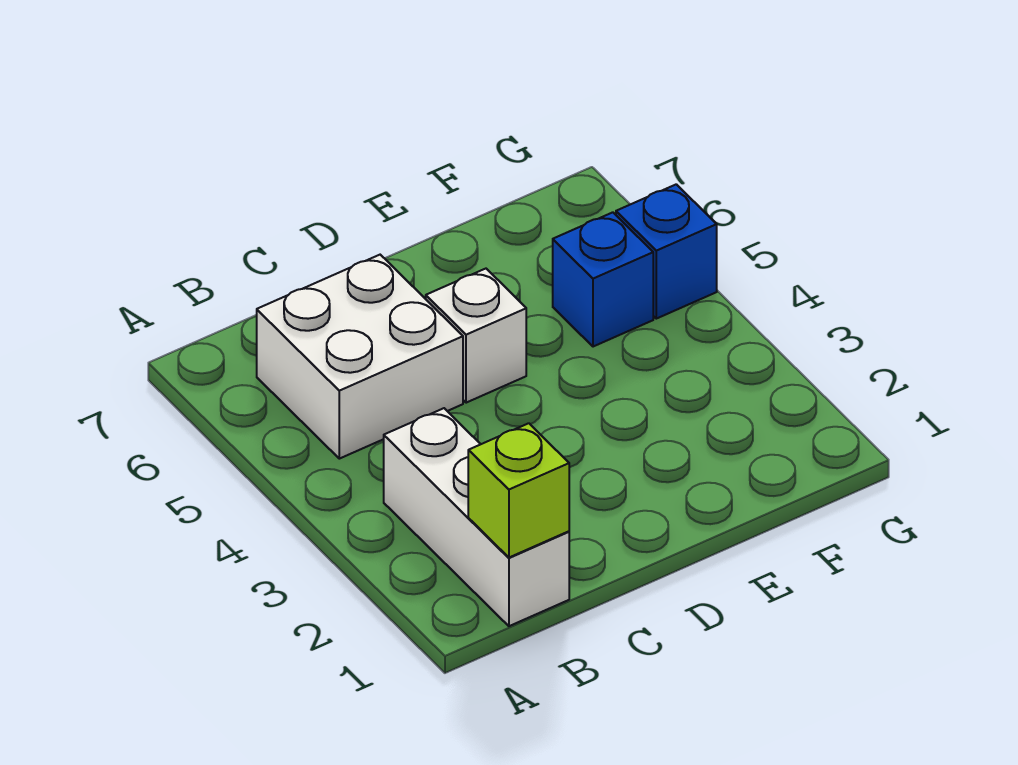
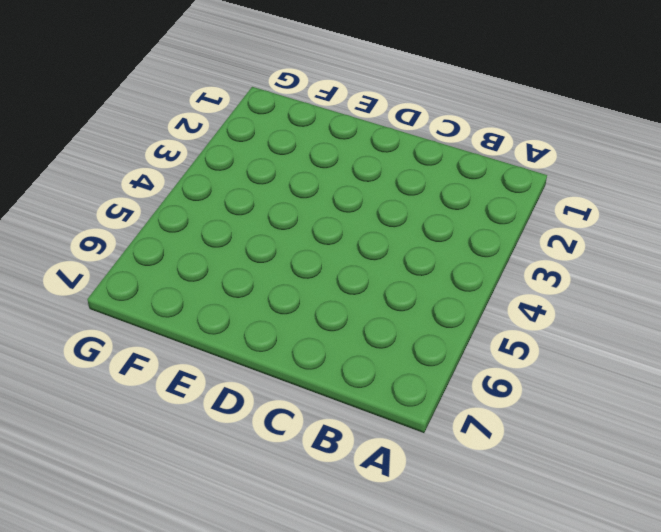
none -> white brick B1:B3 level 1
none -> white brick B5:C6 level 1

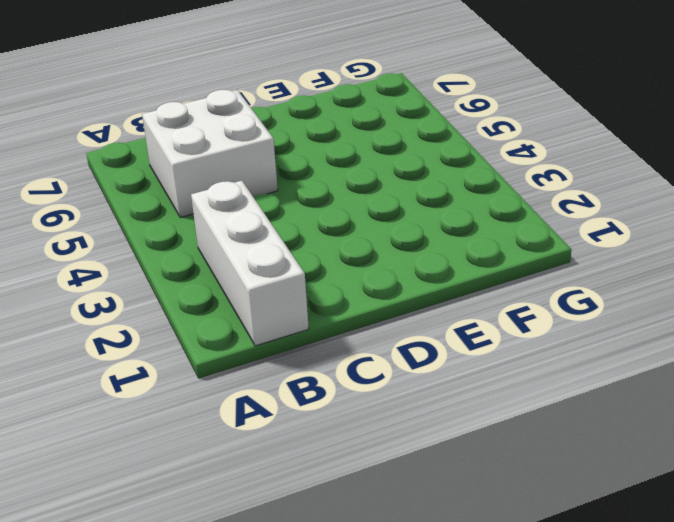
none -> white brick D5 level 1
none -> blue brick F5 level 1

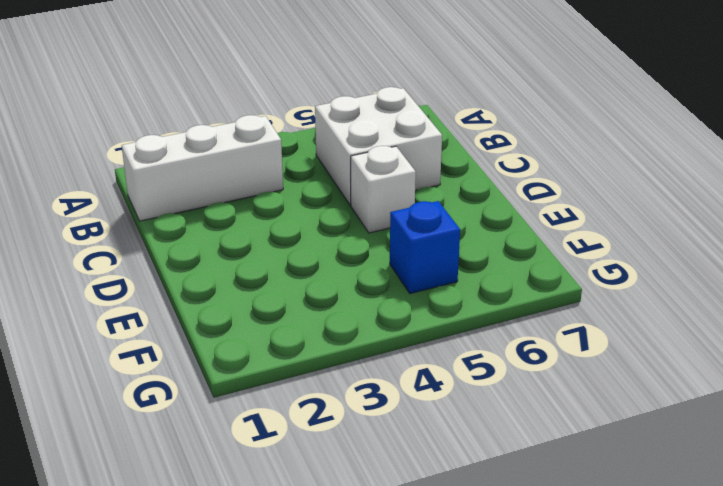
none -> blue brick G5 level 1
none -> lime brick B1 level 2

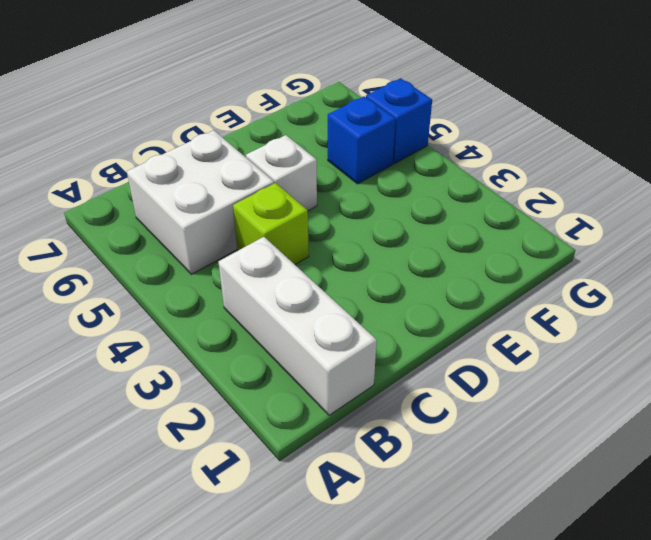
lime brick C4 level 1 -> lime brick B1 level 2

